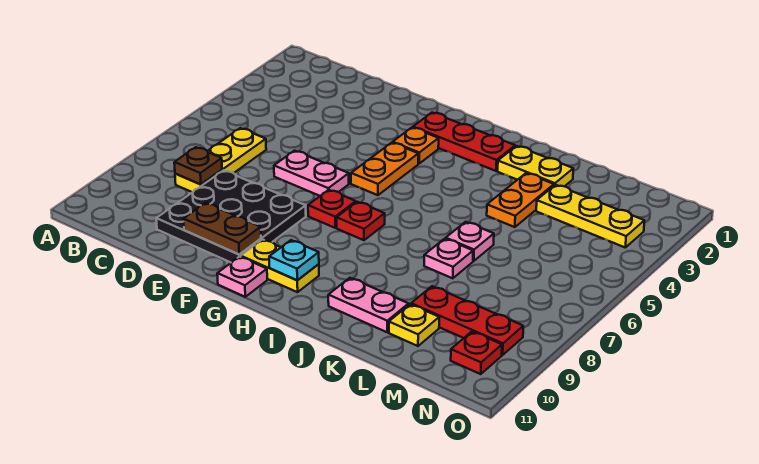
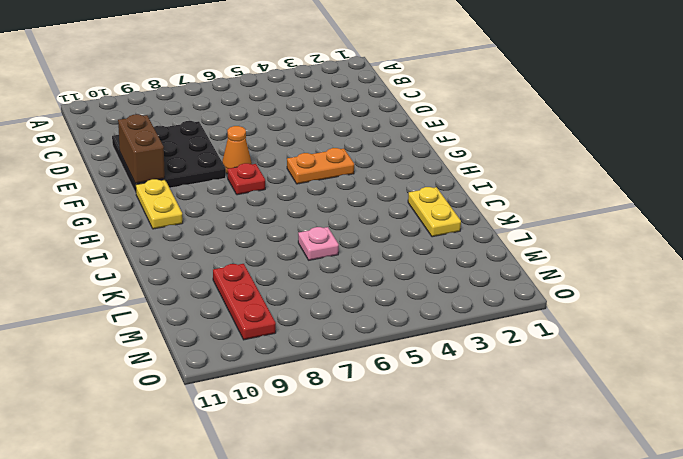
brown brick E10:F10 level 2 -> brown plate E10:F10 level 2
orange cone F7 level 1 -> none
none -> yellow plate C6:C8 level 1
none -> pink plate E6:F6 level 1
none -> red plate G2:I2 level 1

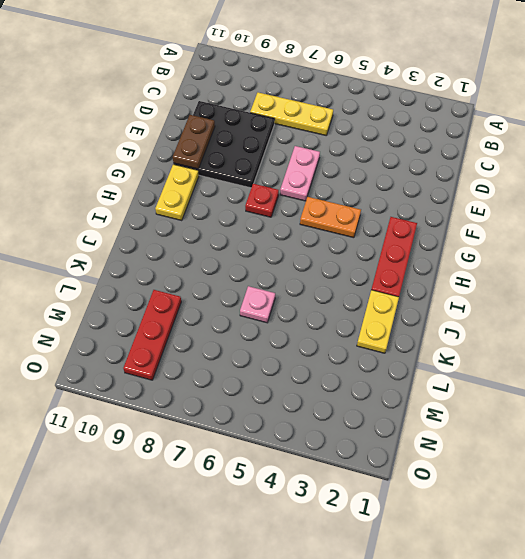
none -> orange plate G3 level 1
none -> pink plate G11 level 1
none -> red plate H7 level 1

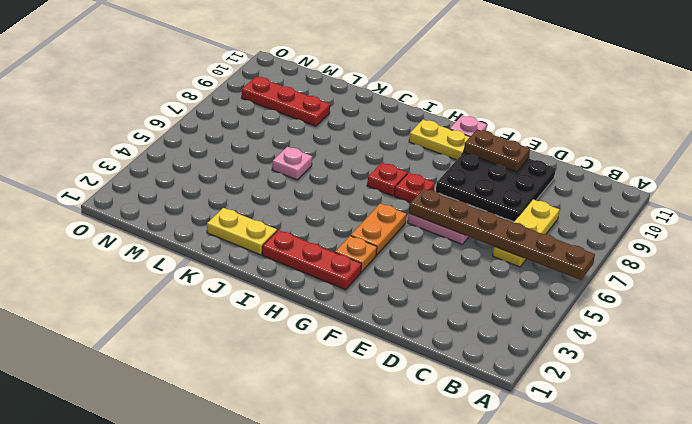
brown plate A6:F6 level 2 -> none
none -> pink plate J10:K10 level 1
none -> orange plate K3:K4 level 1
none -> pink plate K7 level 1

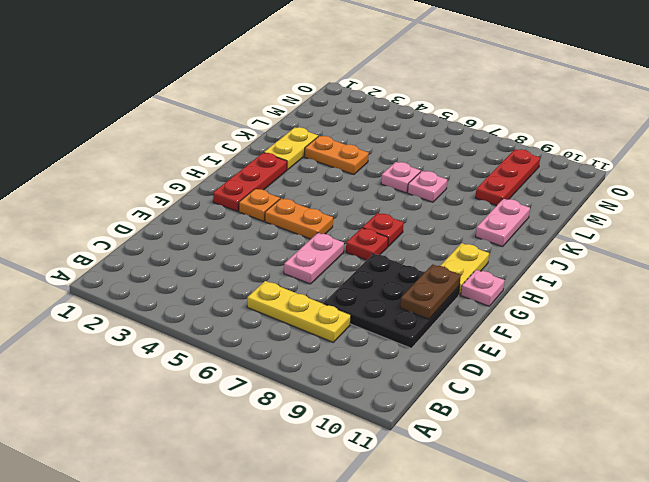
none -> yellow plate L3:N3 level 1
none -> yellow plate L10 level 1
none -> red plate N10 level 1

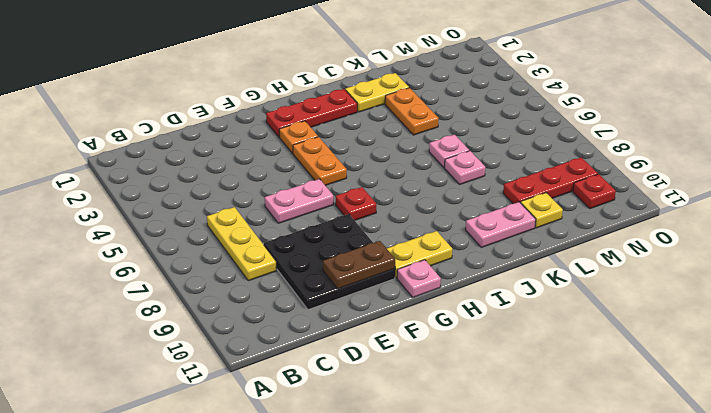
none -> red plate H7 level 1
none -> yellow plate L3:N3 level 1
none -> brown plate C8 level 2

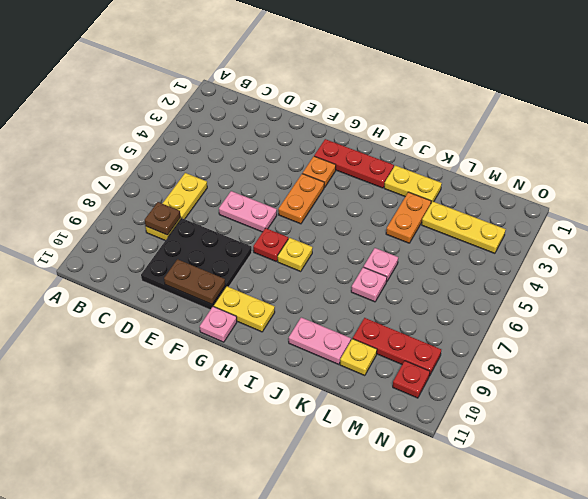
yellow plate H7 level 1 -> red plate H7 level 1
none -> cyan plate H10 level 2

